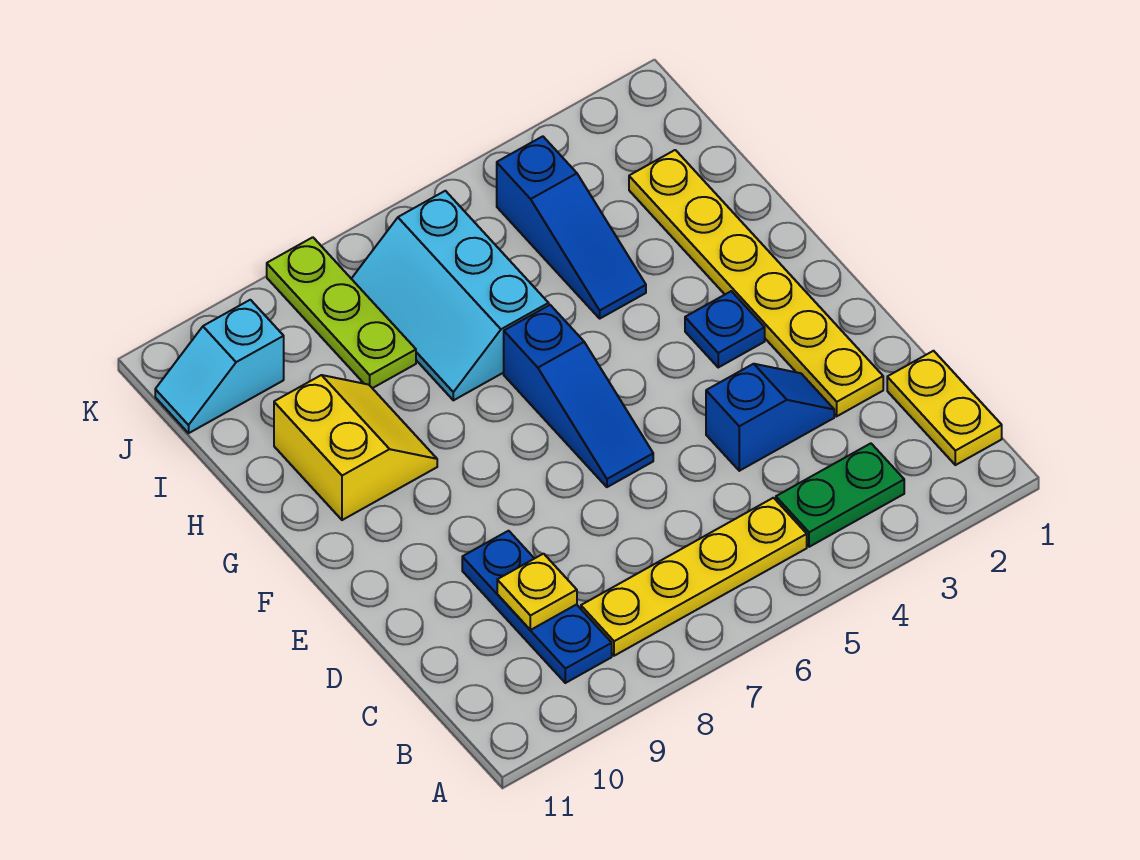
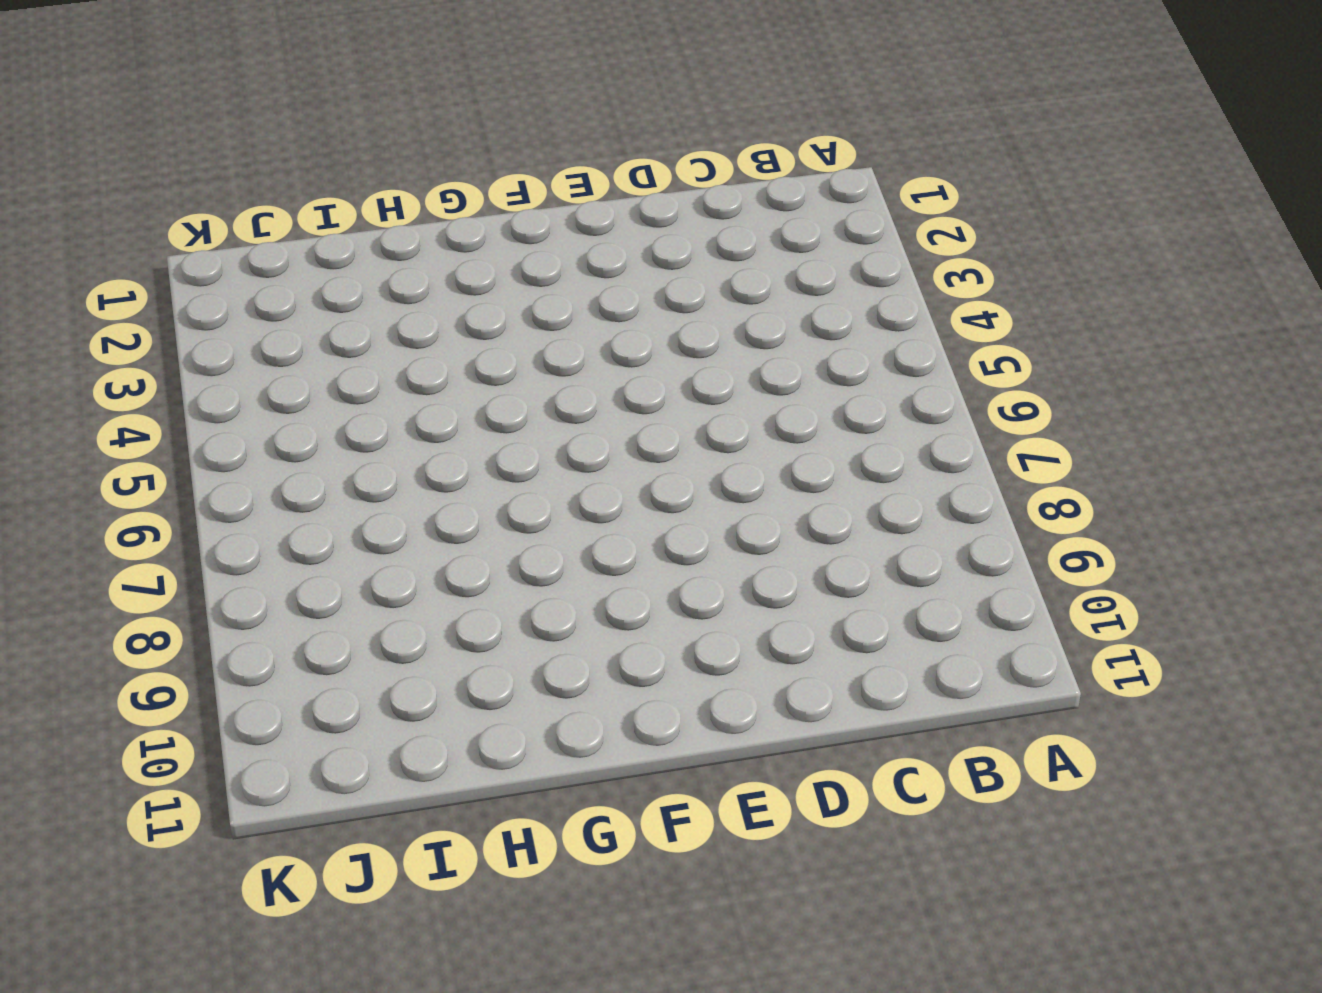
none -> yellow plate B1:C1 level 1
none -> green plate B3:B4 level 1
none -> yellow plate B5:B8 level 1

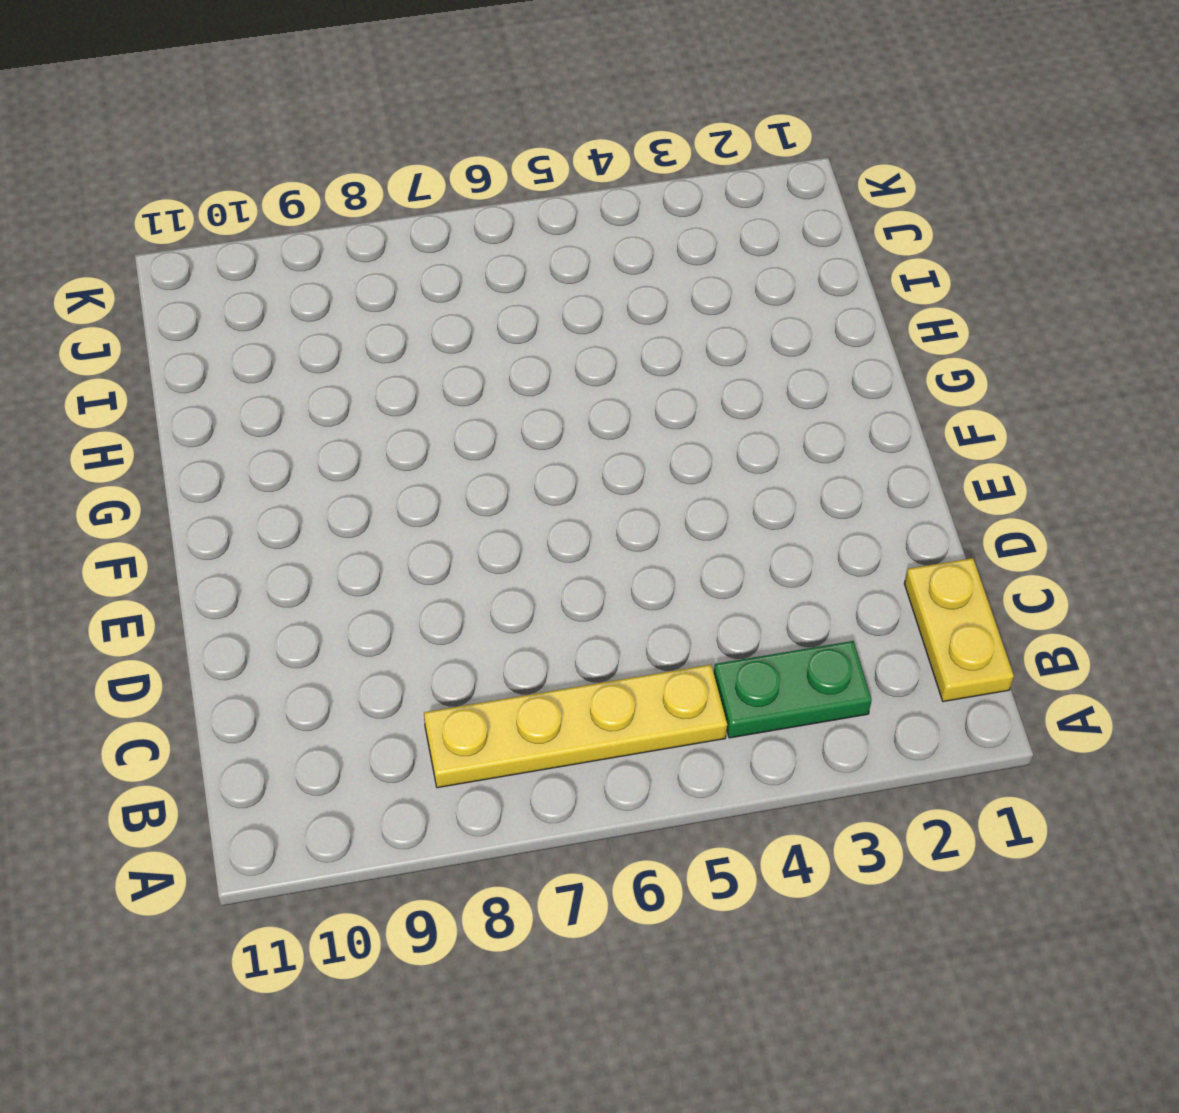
none -> blue plate B9:D9 level 1
none -> yellow plate D2:I2 level 1
none -> blue slope D3:D4 level 1 top 4

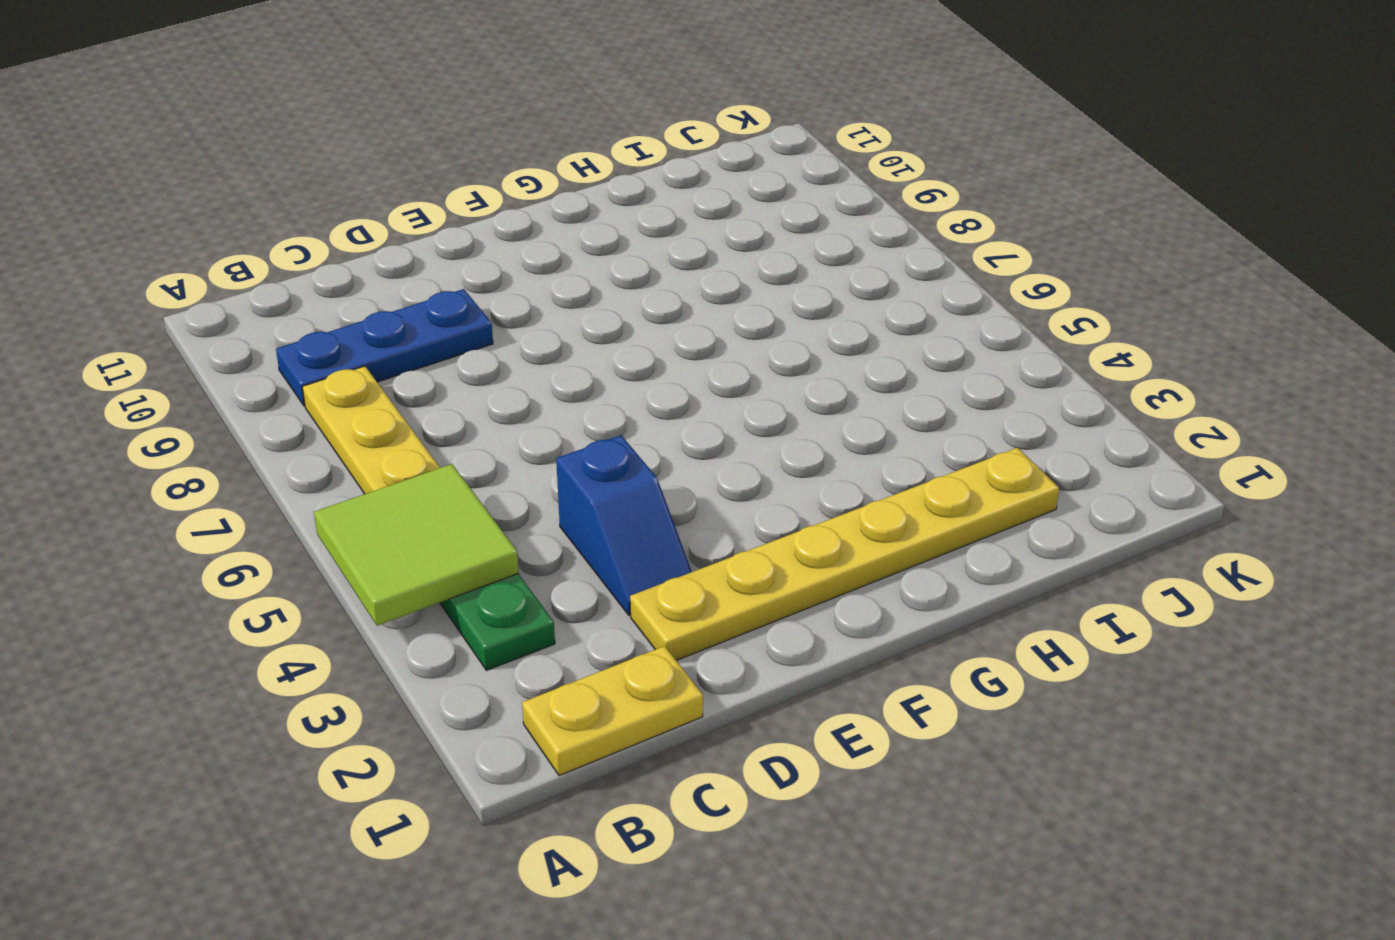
lime tile A4:B5 level 2 -> none
none -> blue slope E6:G6 level 1 top G
none -> blue plate F3 level 1
none -> yellow slope G9:H10 level 1 top 10

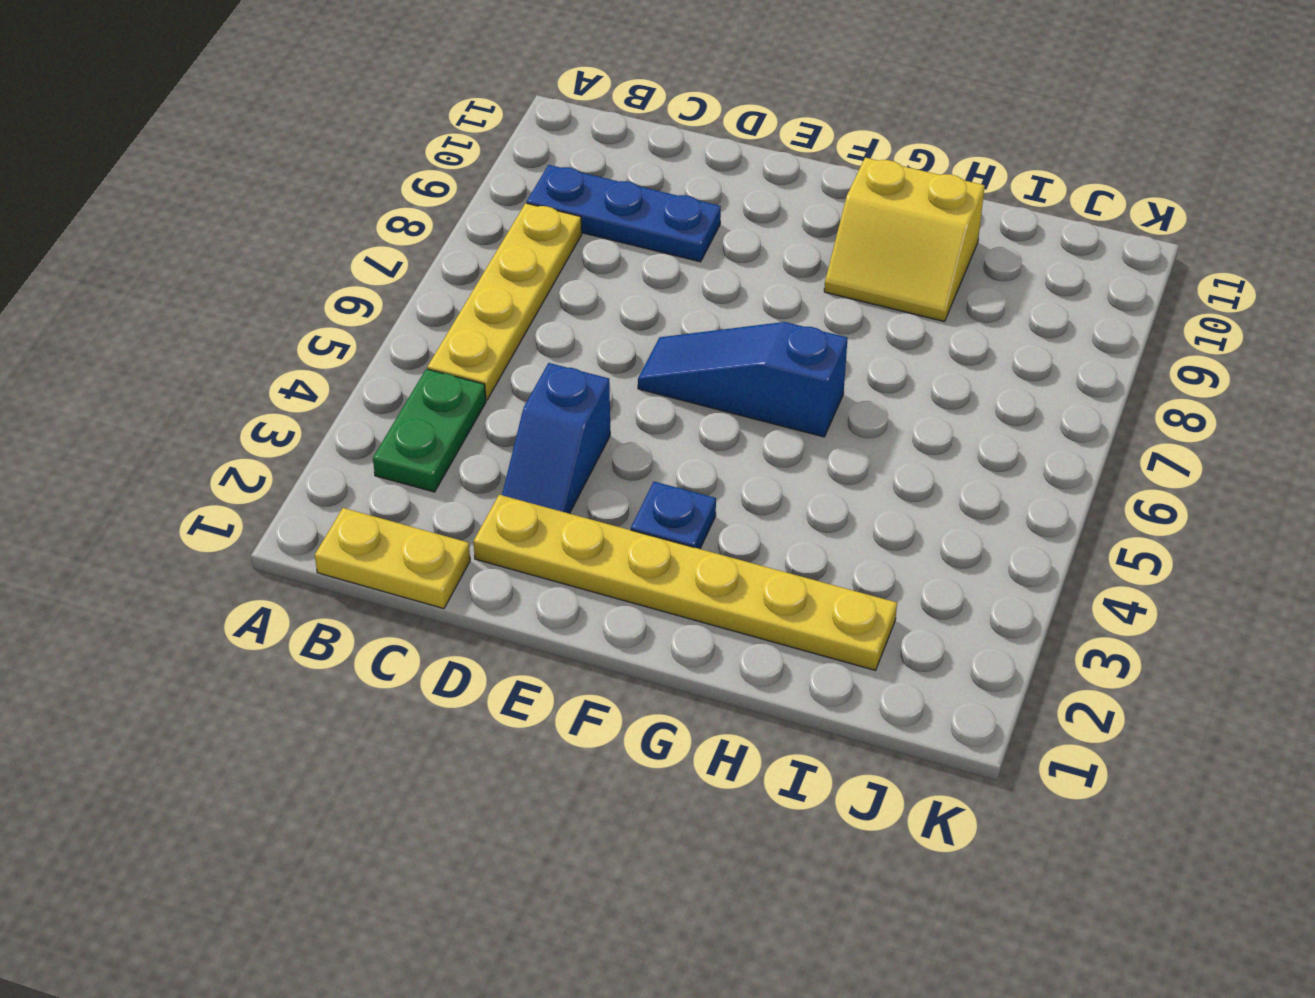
none -> blue slope H4:J4 level 1 top J
none -> cyan slope H6:J7 level 1 top 6
none -> lime plate I8:K8 level 1

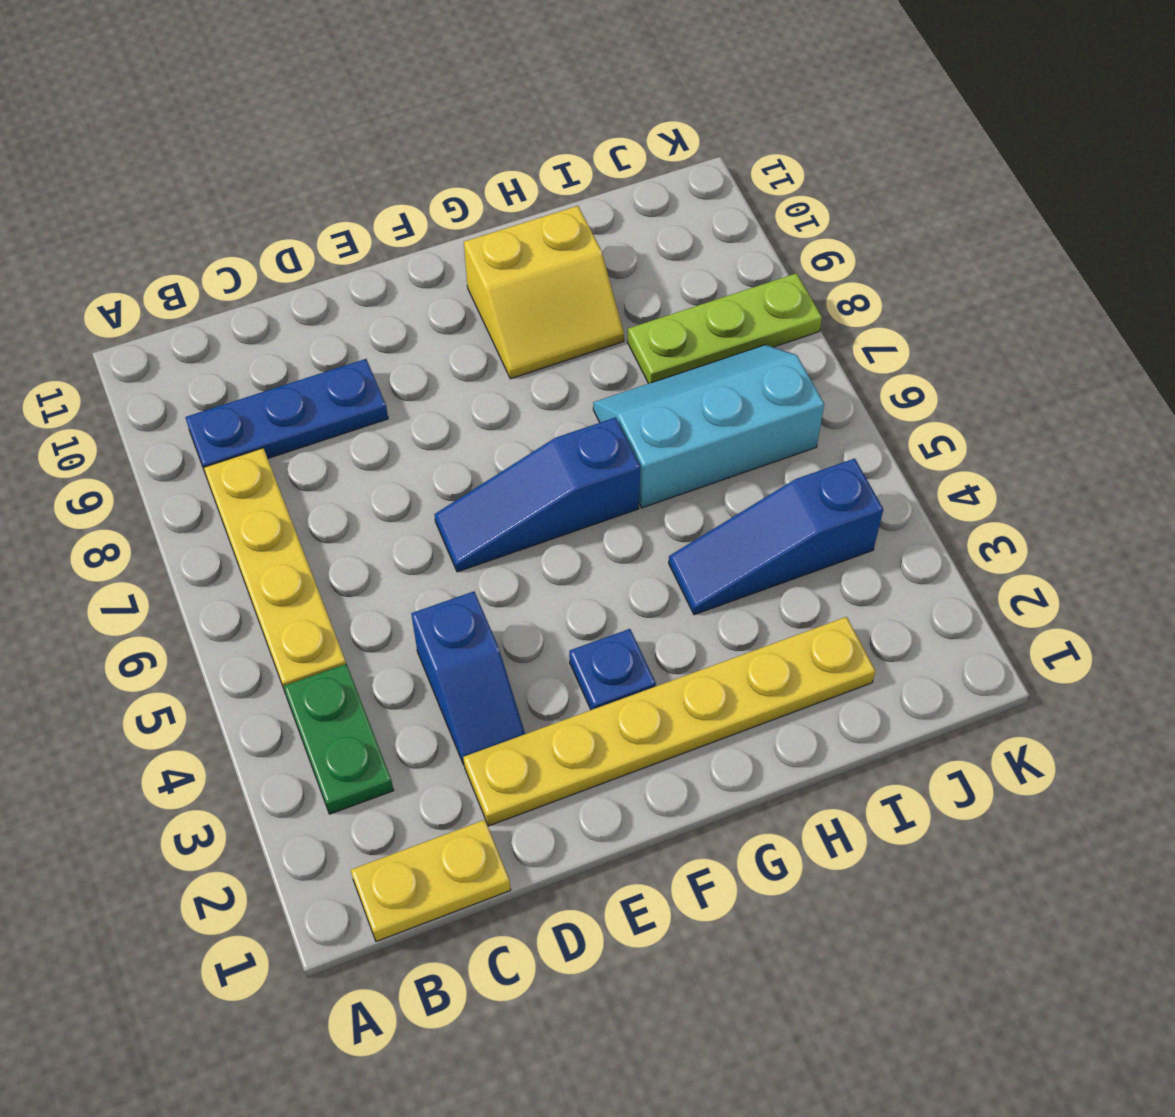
none -> cyan slope J10:J11 level 1 top 10
none -> yellow plate C9 level 2

